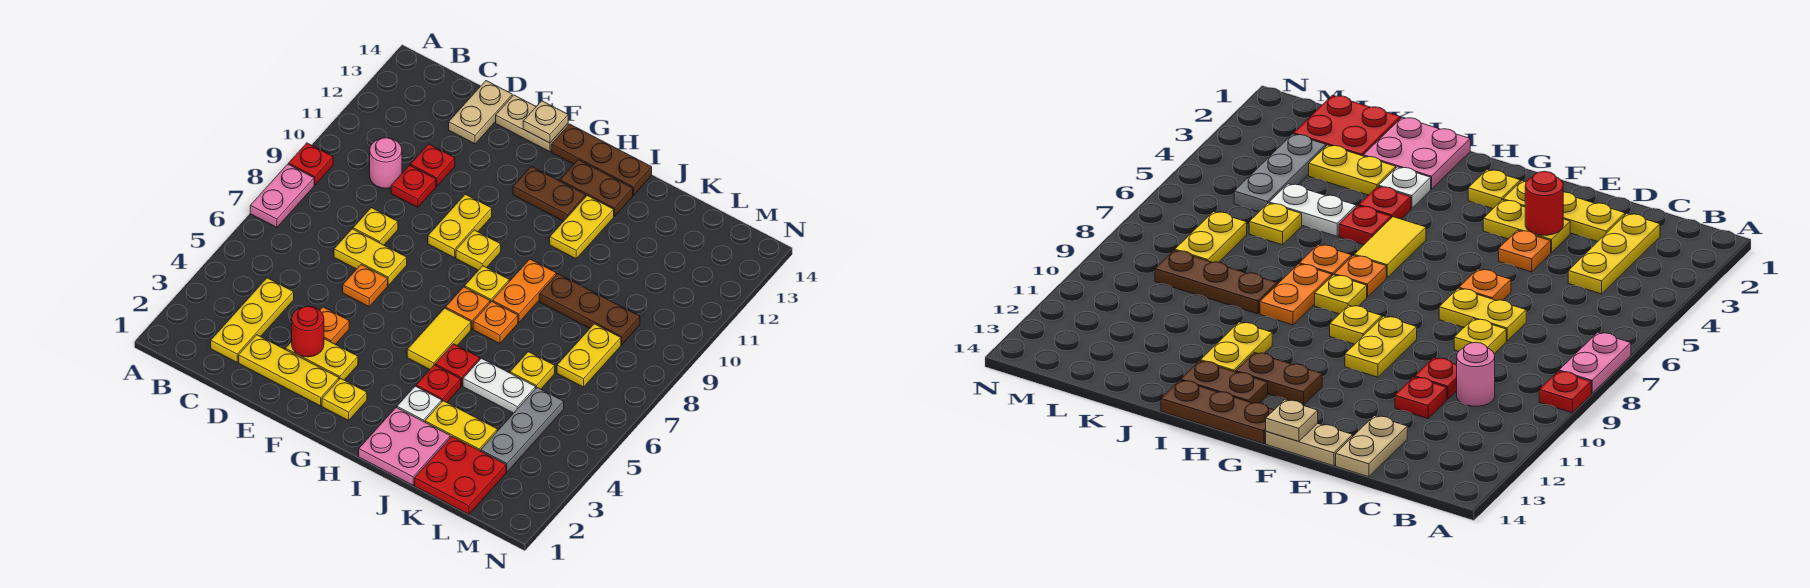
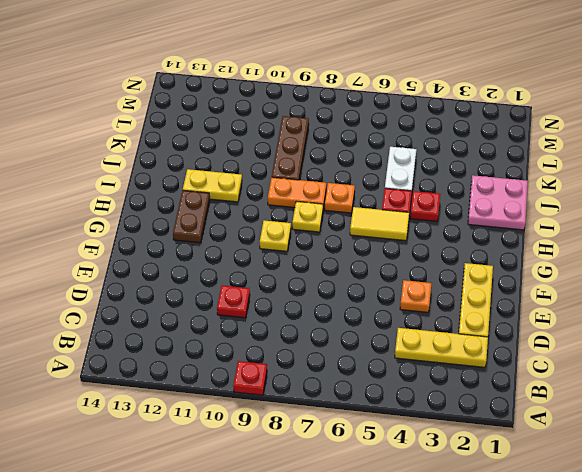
none -> pink plate A7:A8 level 1
none -> pink round brick C10 level 1
none -> yellow plate D7:E7 level 1
none -> yellow plate D8 level 1

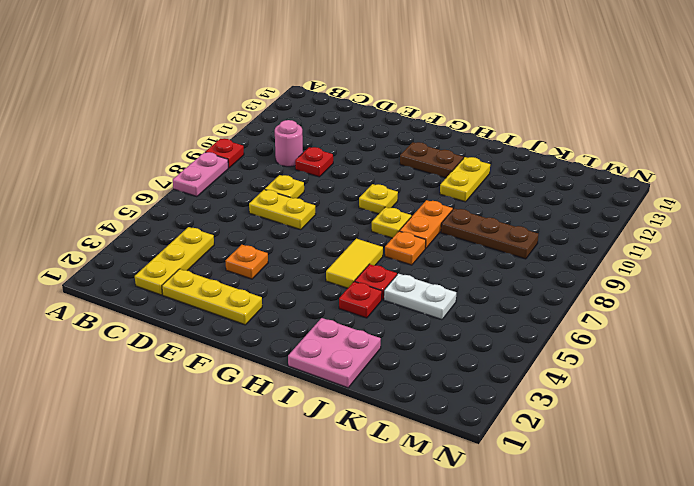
none -> red plate D11 level 1
none -> tan plate D13:D14 level 1
none -> yellow plate E3:F3 level 1
none -> orange plate E6 level 1

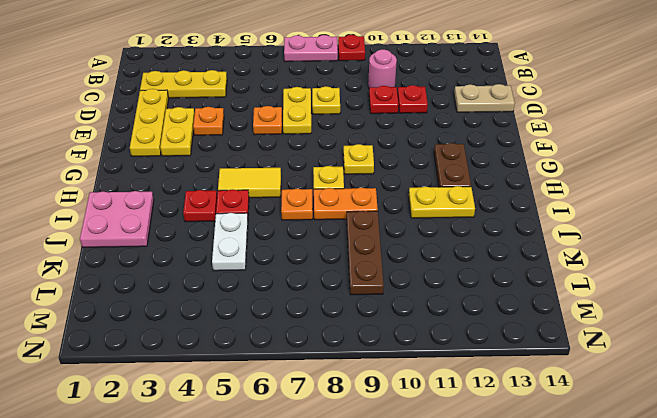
none -> tan plate E14:F14 level 1
none -> yellow plate F9:F10 level 1
none -> yellow plate G2 level 1
none -> brown plate G14:I14 level 1

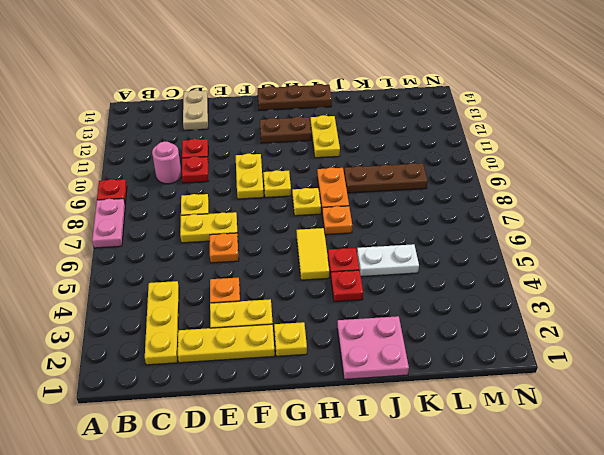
none -> tan plate E14:F14 level 1
none -> orange plate H7 level 1
none -> brown plate H13:I13 level 1
none -> white plate I3 level 1

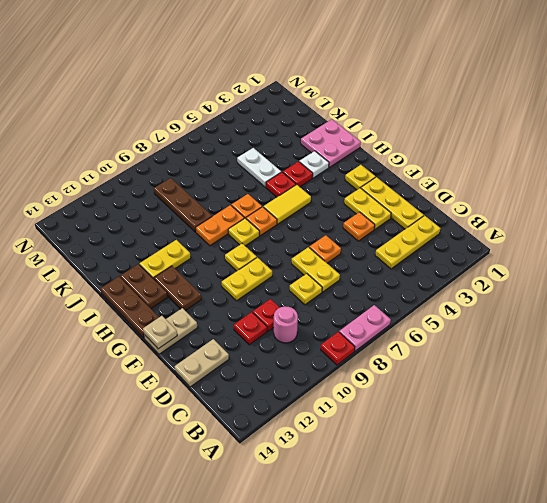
tan plate F13:F14 level 1 -> tan plate E14:F14 level 1
none -> yellow plate J3:K3 level 1
none -> red plate K1:L2 level 1
none -> yellow plate K6 level 1
none -> grey plate L3:L5 level 1

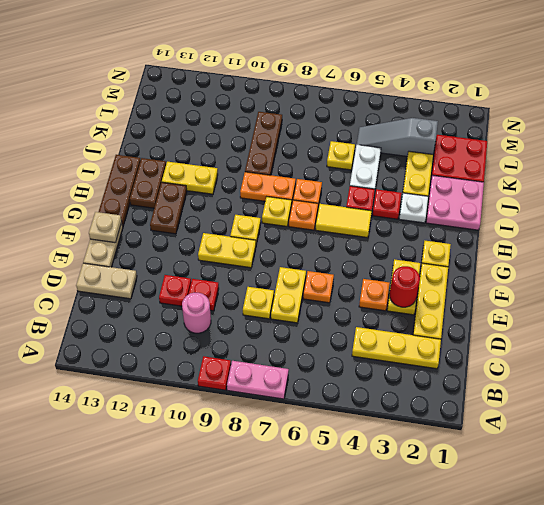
grey slope L3:L5 level 1 top 3 -> grey plate L3:L5 level 1
none -> yellow plate L7:L8 level 1

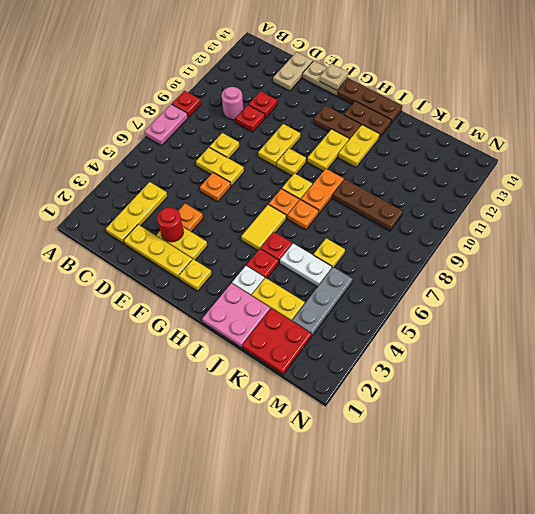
yellow plate H10:H11 level 1 -> yellow plate L7:L8 level 1

